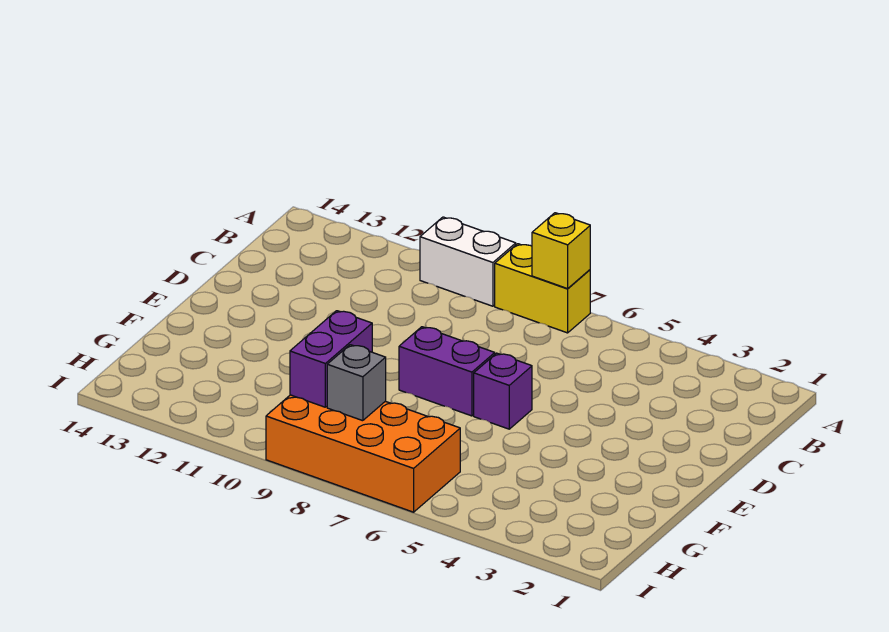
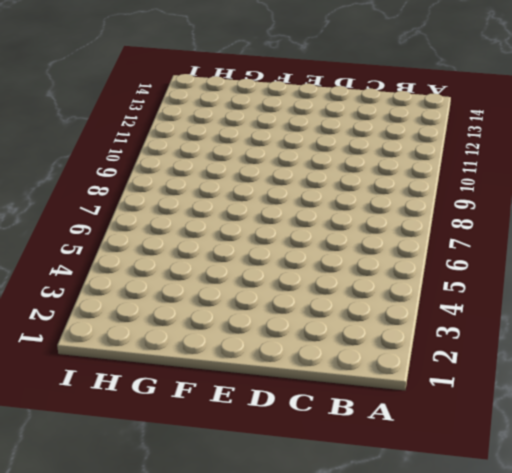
none -> yellow brick A7:A8 level 1
none -> white brick A9:A10 level 1

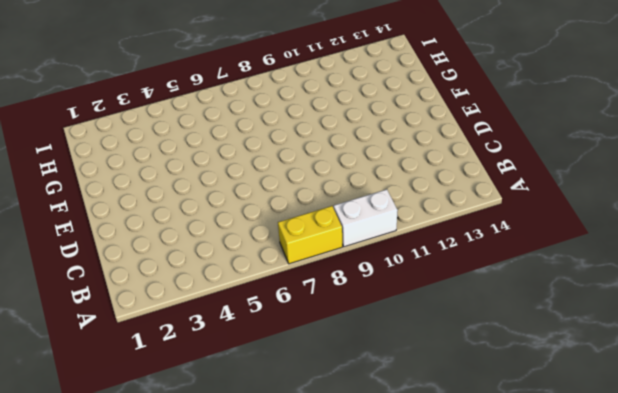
none -> purple brick E6 level 1
none -> purple brick E7:E8 level 1

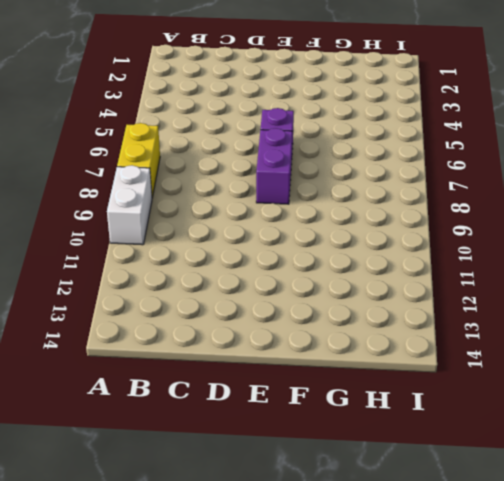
none -> orange brick H6:I9 level 1
none -> yellow brick A7 level 2

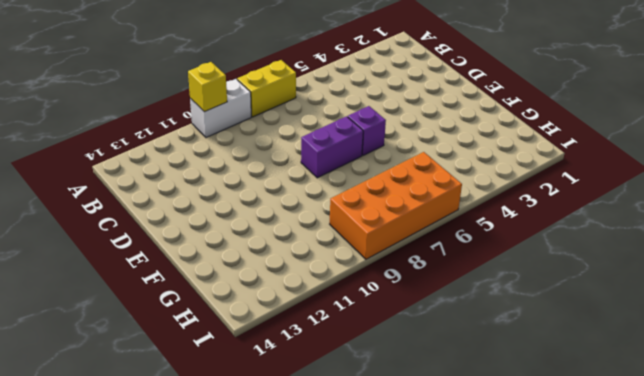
yellow brick A10 level 2 -> yellow brick A7 level 2
none -> purple brick G9:H9 level 2
none -> grey brick H8 level 2

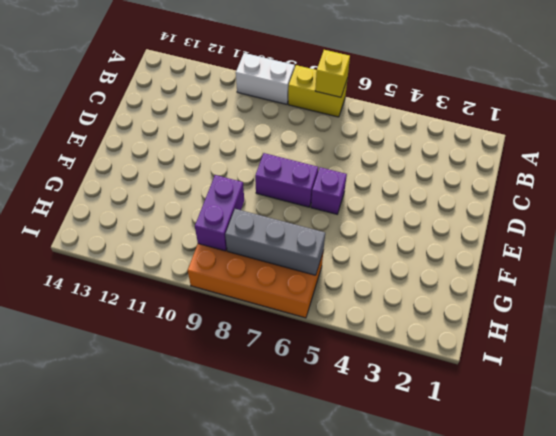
grey brick H6:H8 level 2 -> grey brick H8 level 2

